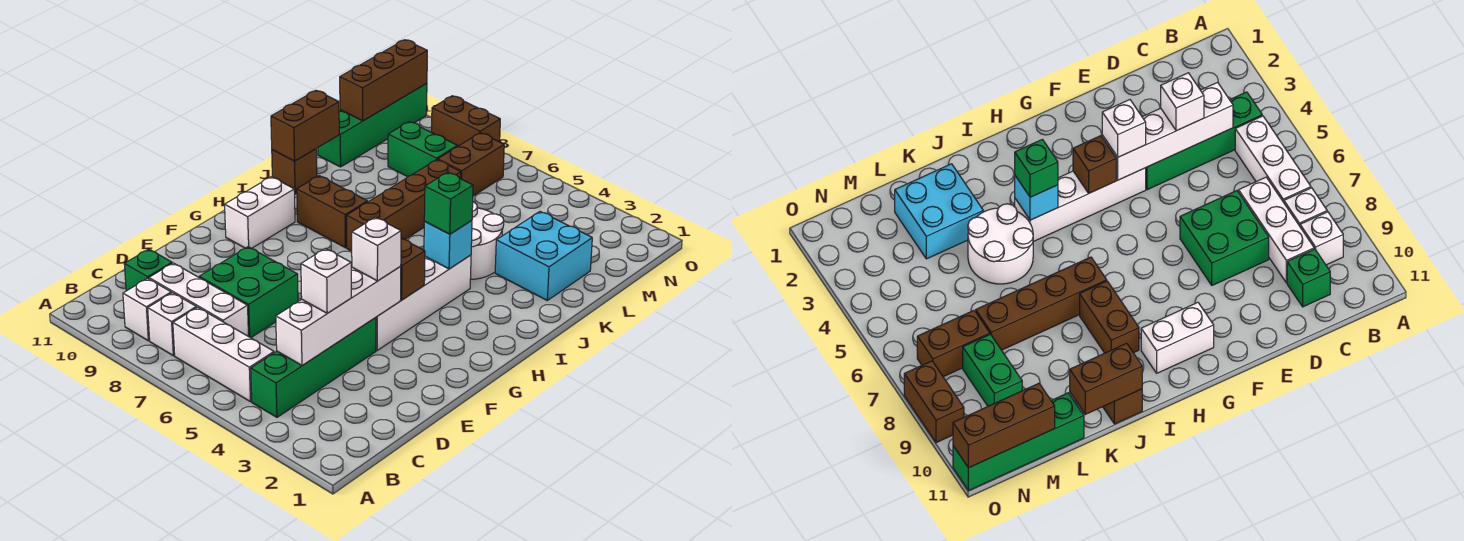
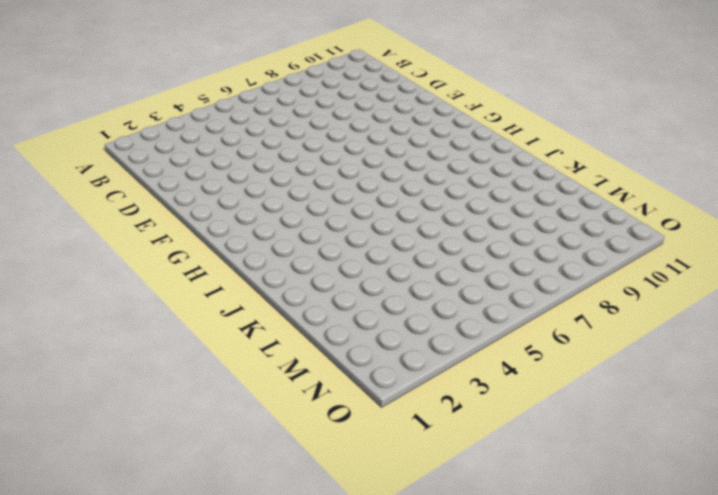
none -> green brick B4:E4 level 1
none -> white brick B5:B7 level 1
none -> white brick B8 level 1

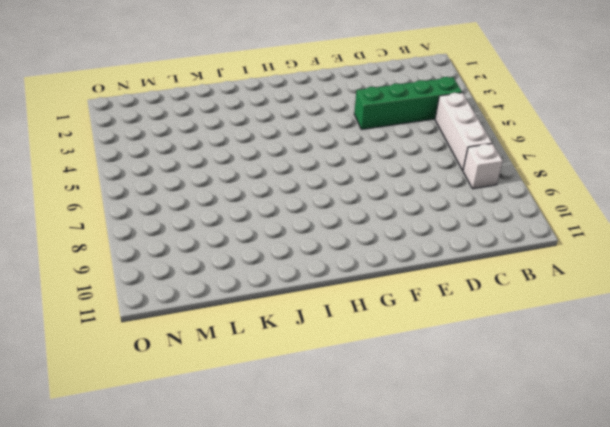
none -> white brick B9 level 1
none -> white brick C7:C9 level 1
none -> green brick C10 level 1

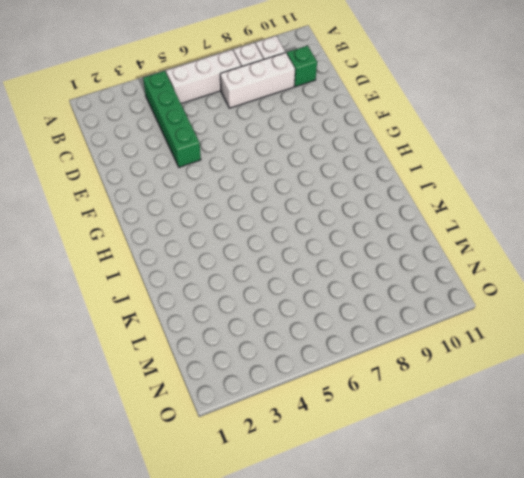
none -> green brick D7:E8 level 1
none -> white brick F4:I4 level 1
none -> white brick G10:H10 level 1

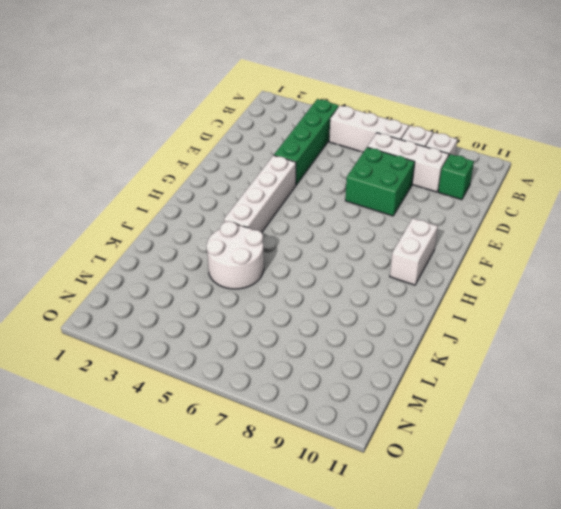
none -> brown brick I7:L7 level 1
none -> brown brick I8:I9 level 1
none -> brown brick J11 level 1

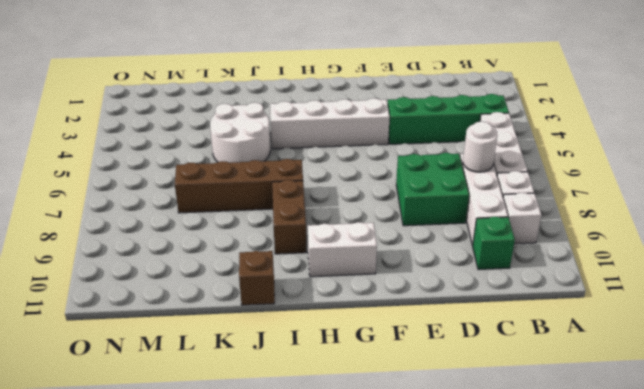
white round brick C7 level 2 -> none
none -> cyan brick K2:L3 level 1
none -> green brick L11:O11 level 1
none -> brown brick M7:N7 level 1

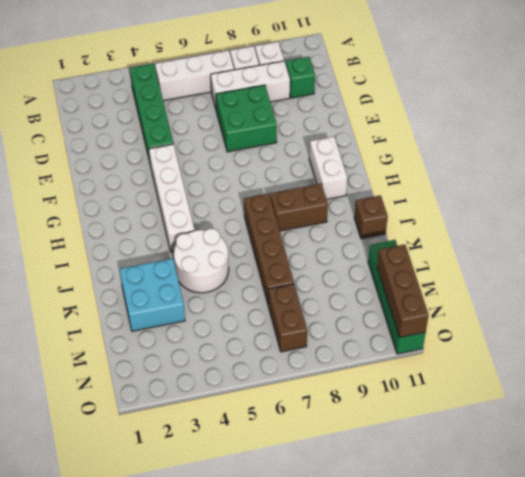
none -> green brick M8:M9 level 1
none -> brown brick O8:O9 level 1
none -> white brick C4:F4 level 2

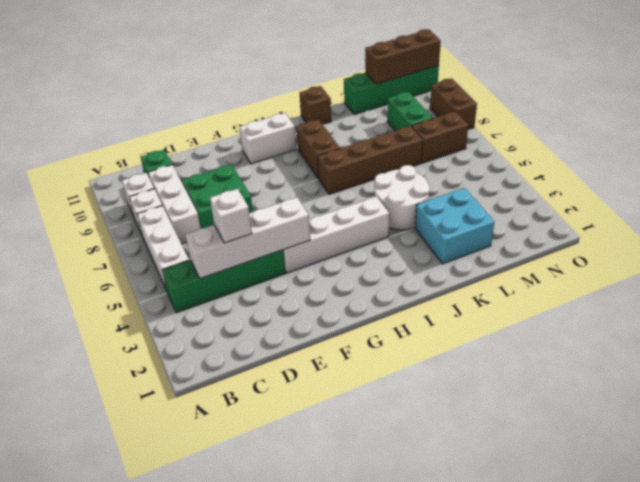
none -> brown brick G4 level 2
none -> cyan brick I4 level 2
none -> brown brick J11:K11 level 2

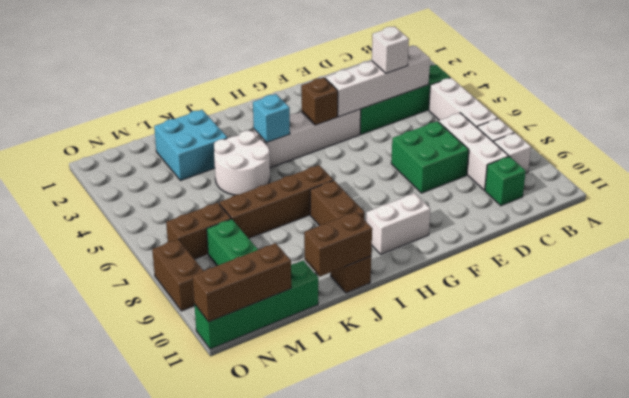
none -> white brick F4 level 3
none -> green brick I4 level 3

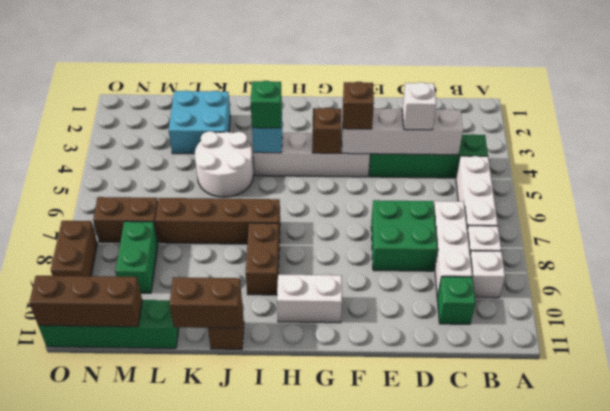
brown brick F4 level 3 -> white brick F4 level 3

